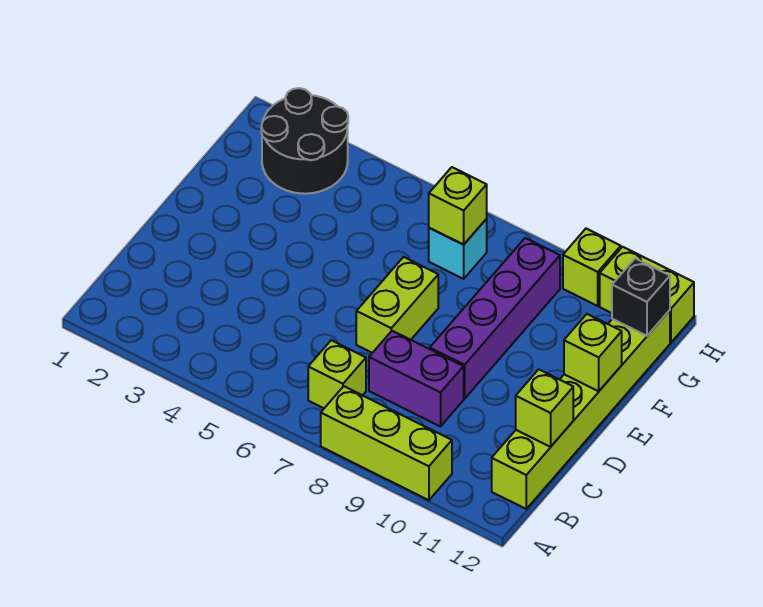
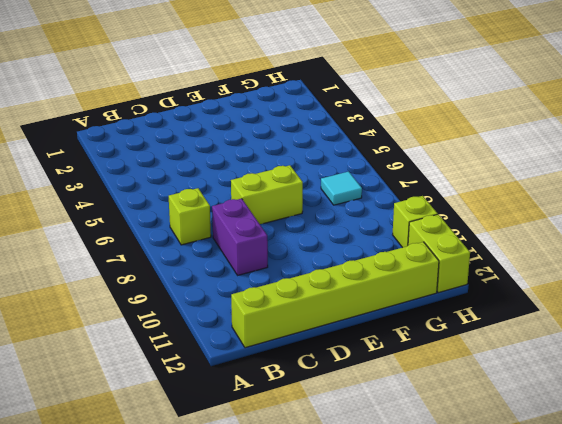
cyan tile G7 level 1 -> cyan brick G7 level 1
none -> lime brick A8:A10 level 1
none -> purple brick D9:G9 level 1
none -> black round brick G2:H3 level 1

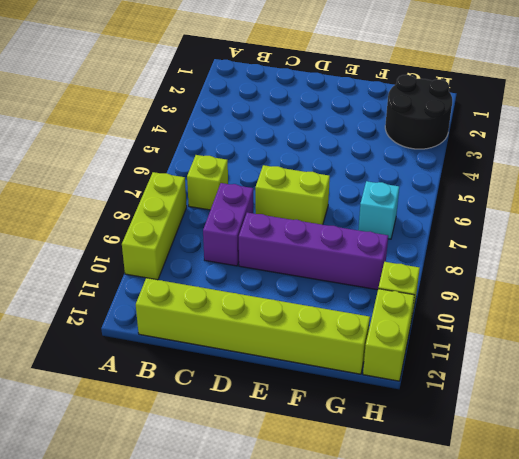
none -> lime brick C12 level 2
none -> lime brick E12 level 2
none -> lime brick G7 level 2

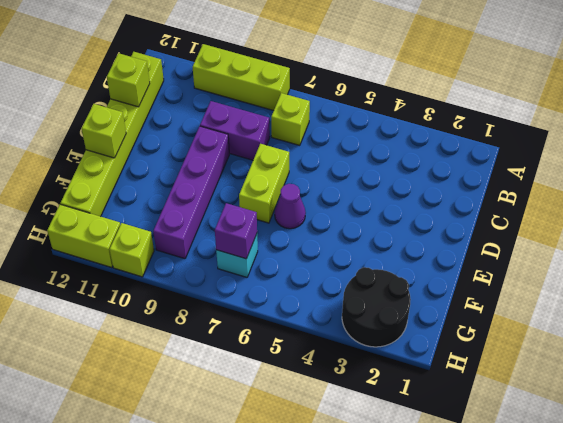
purple cone E6 level 1 -> none
purple brick G7 level 2 -> lime brick G7 level 2
none -> black brick G12 level 2

